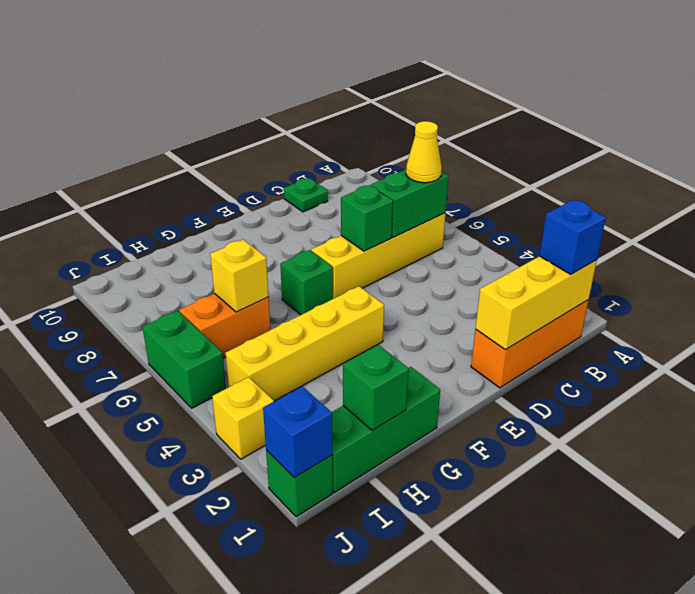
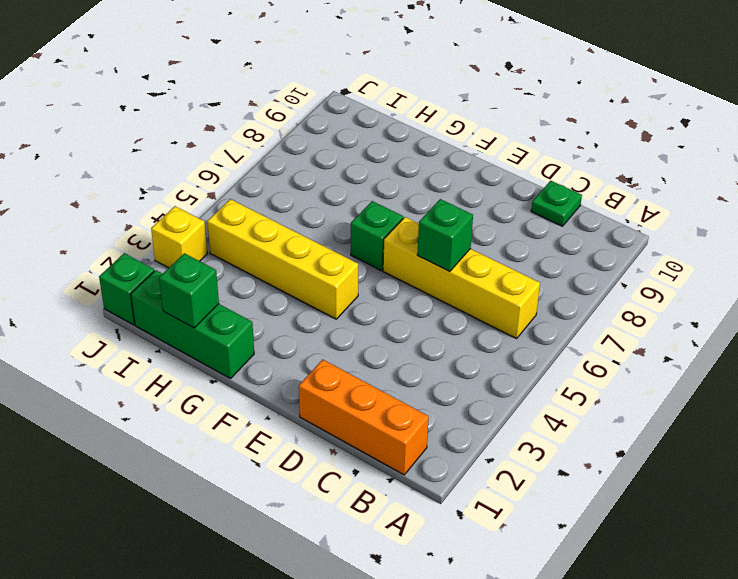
none -> orange brick H6:I6 level 1
none -> green brick J5:J6 level 1
none -> yellow brick B1:D1 level 2

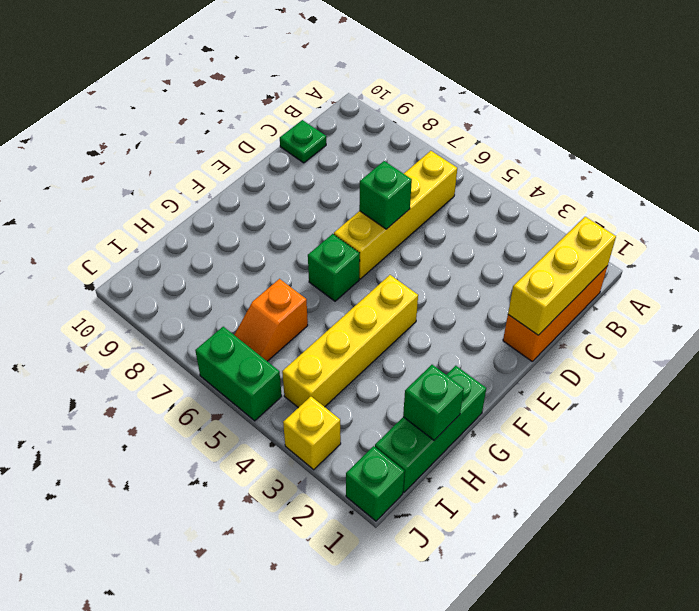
orange slope H6:I6 level 1 top H -> orange brick H6:I6 level 1
none -> green brick B6:C6 level 2
none -> yellow brick H6 level 2
none -> blue brick J1 level 2

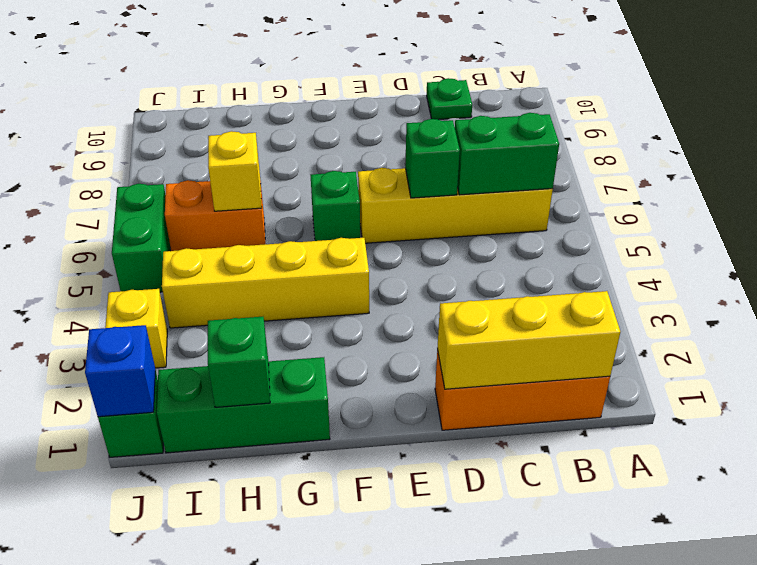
none -> blue brick B1 level 3
none -> yellow cone B6 level 3

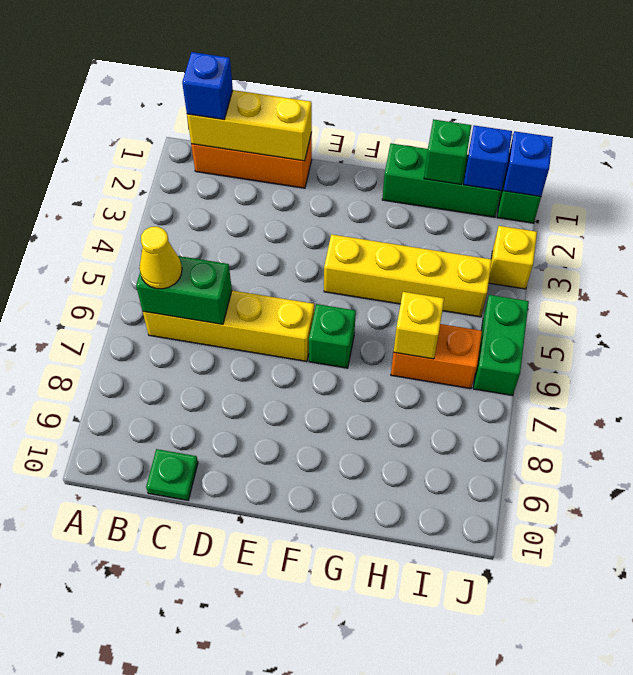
blue brick I1 level 2 -> none
none -> green brick D6 level 2

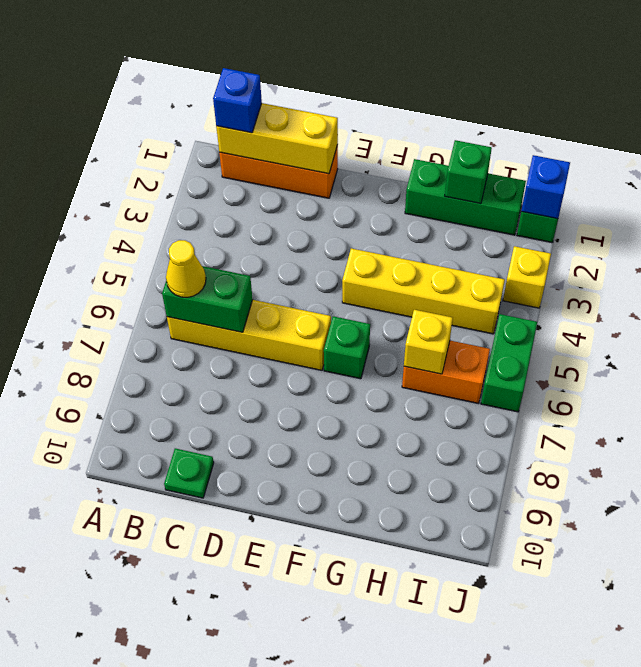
none -> green brick D6 level 2

